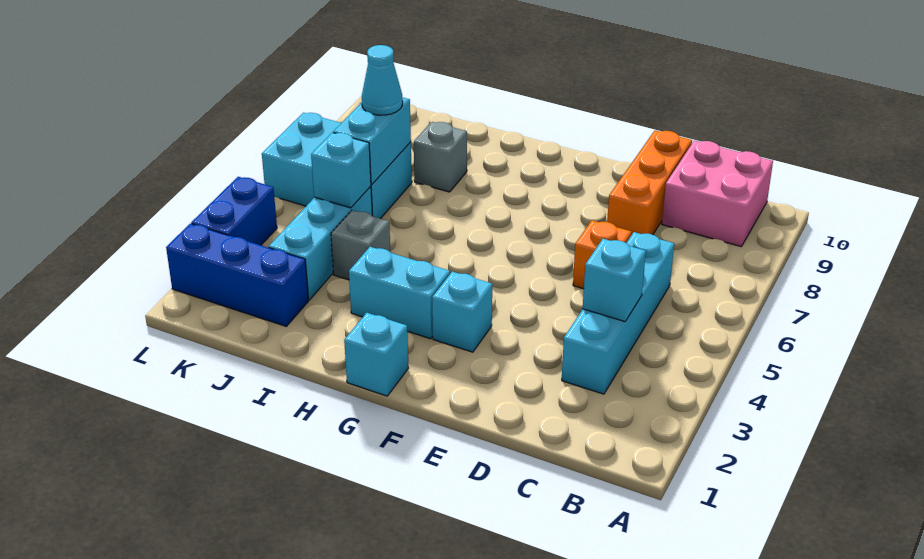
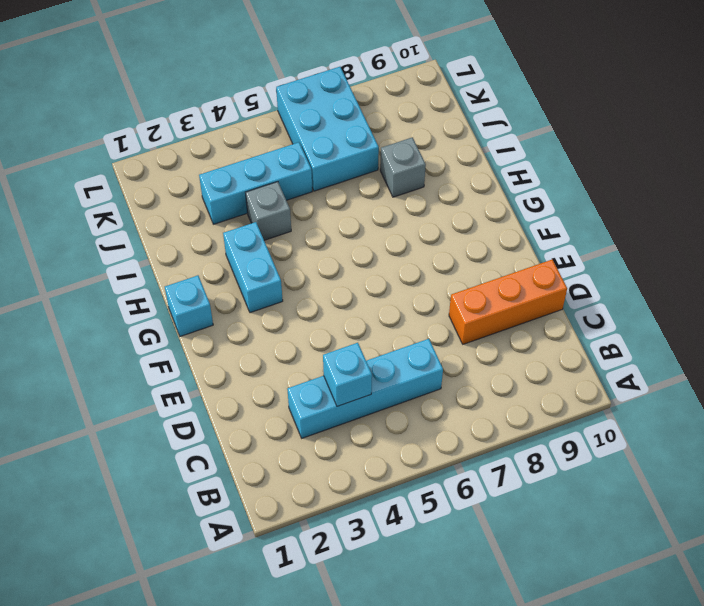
none -> pink brick B9:C10 level 1
none -> orange brick D6 level 1
none -> cyan brick F3 level 1

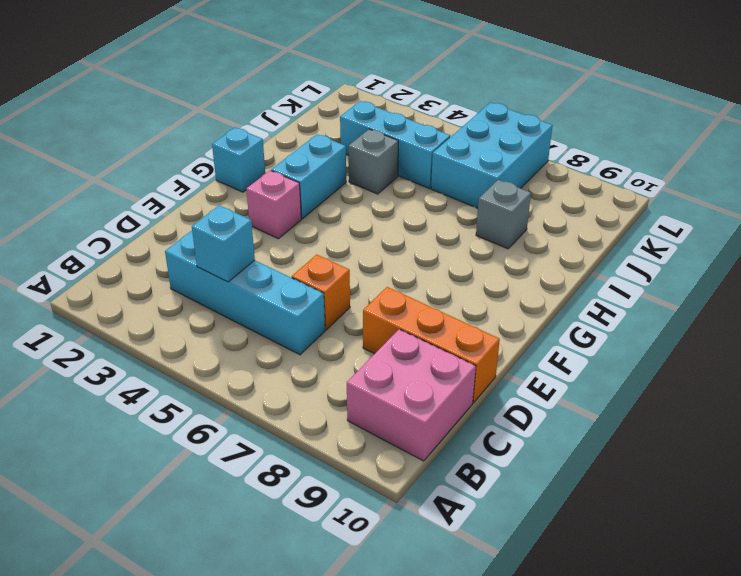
pink brick F3 level 1 -> cyan brick F3 level 1
none -> blue brick J2:L2 level 1
none -> blue brick L3:L4 level 1
none -> cyan brick J5 level 2

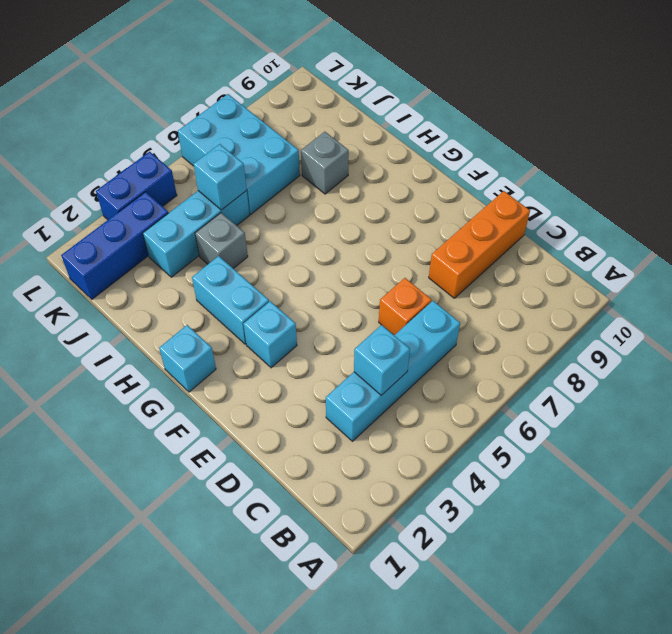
blue brick K1:K3 level 1 -> blue brick J2:L2 level 1
none -> pink brick B9:C10 level 1
none -> cyan brick J6:J7 level 2
none -> cyan cone J7 level 3

